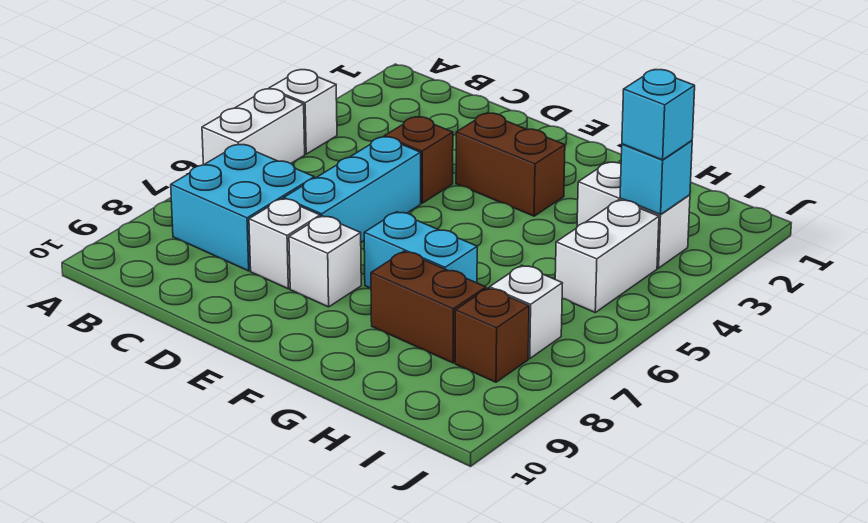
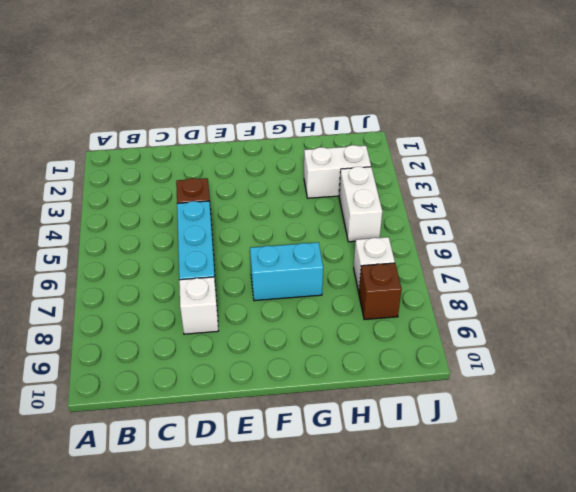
none -> white brick A4 level 1
none -> white brick A5:A6 level 1
none -> cyan brick B7:C8 level 1

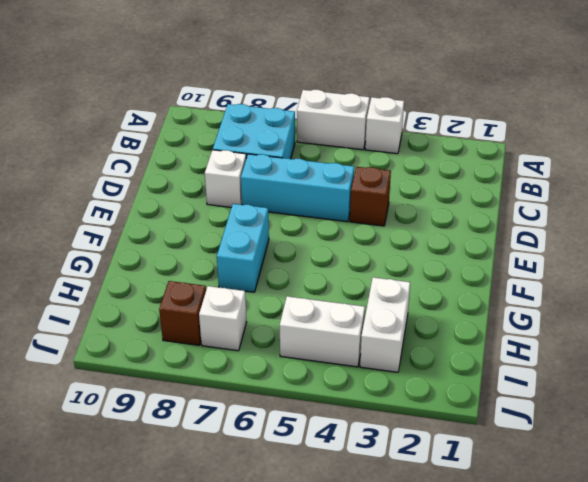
none -> brown brick E3:F3 level 1
none -> white brick E8 level 1
none -> brown brick G8:H8 level 1

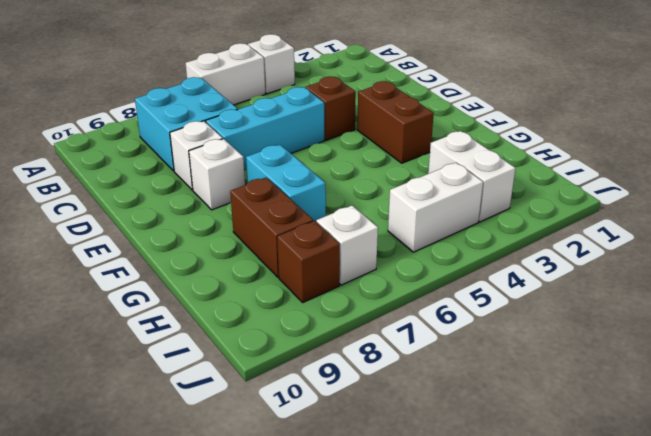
none -> cyan brick I3 level 2
none -> cyan brick I3 level 3

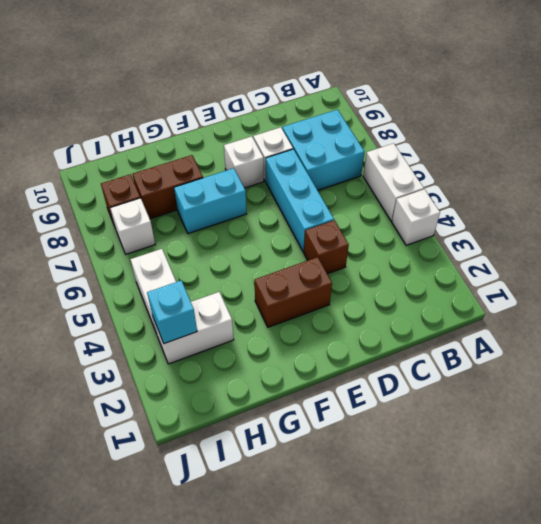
none -> cyan brick I3 level 3

